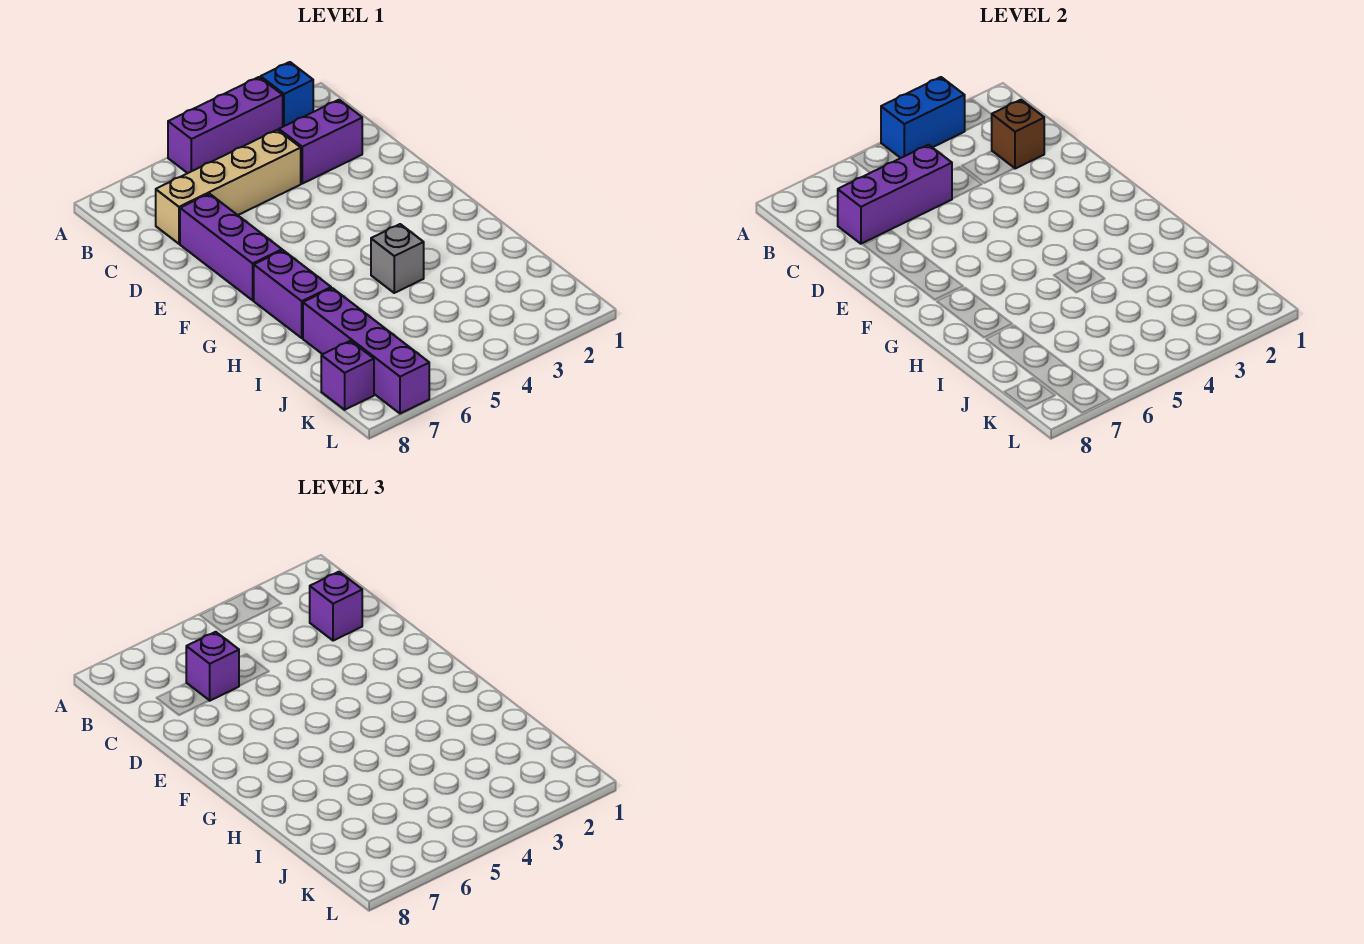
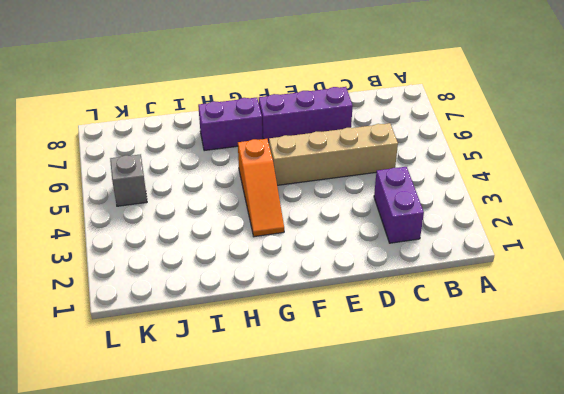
tan brick C5:F5 level 1 -> tan brick C4:C7 level 1
orange slope G3:G5 level 1 top 5 -> none
grey brick K5 level 1 -> grey brick H4 level 1
none -> blue brick A2 level 1
none -> purple brick A3:A5 level 1
none -> purple brick I7:L7 level 1

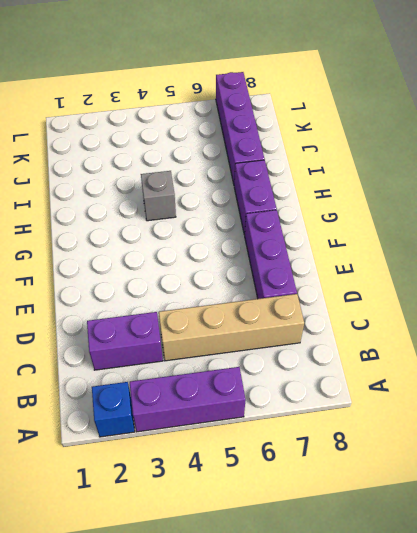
none -> purple brick K8 level 1
none -> blue brick A3:A4 level 2
none -> brown brick C2 level 2

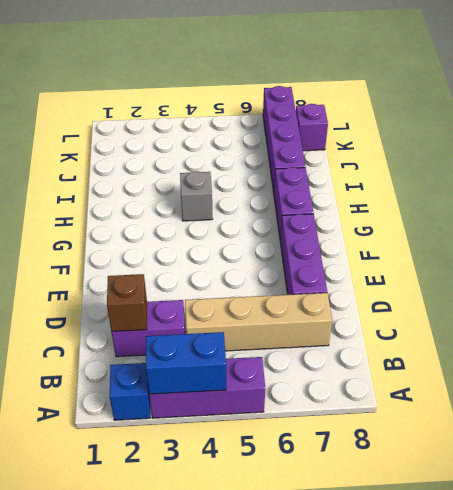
none -> purple brick C5:C7 level 2
none -> purple brick C2 level 3
none -> purple brick C6 level 3

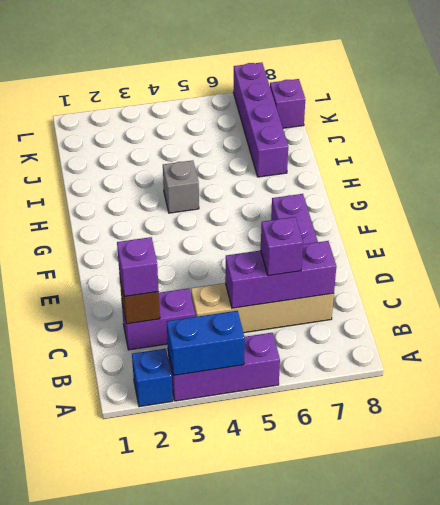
none -> purple brick G7:H7 level 1

